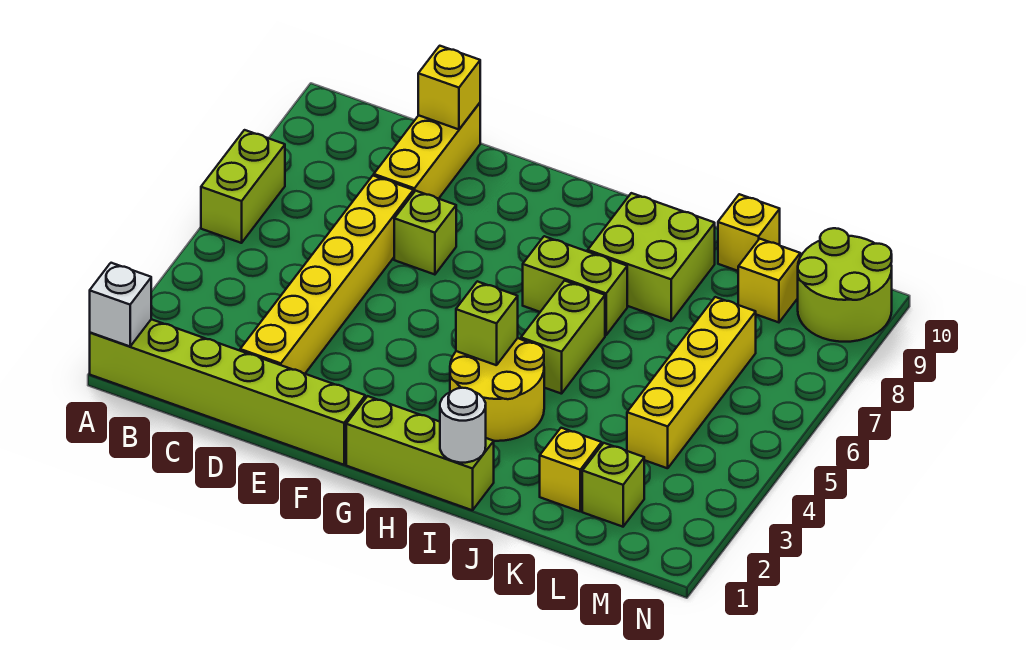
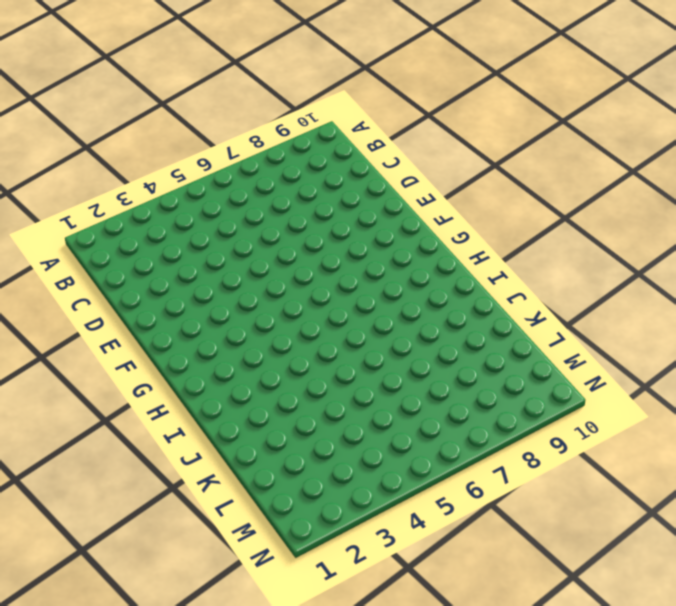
none -> lime brick A1:F1 level 1
none -> lime brick A6:A7 level 1
none -> yellow brick D2:D7 level 1

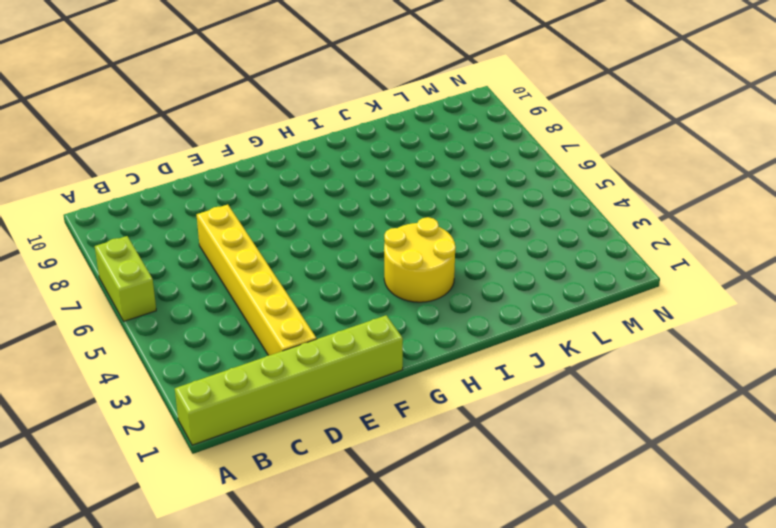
none -> yellow brick D8:D10 level 1
none -> lime brick E7 level 1
none -> lime brick G1:I1 level 1

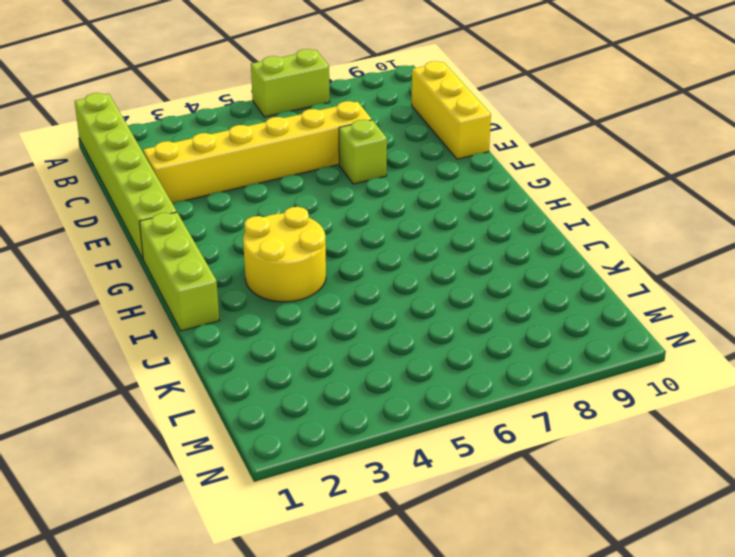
yellow brick C10:E10 level 1 -> yellow brick D8:D10 level 1
none -> lime brick H7:I7 level 1
none -> lime brick I5:I6 level 1
none -> lime brick I8:J9 level 1

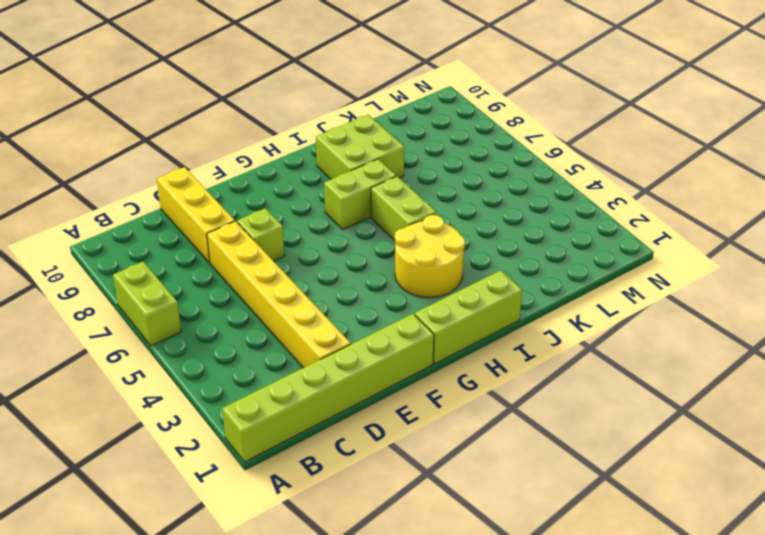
none -> yellow brick K2 level 1
none -> yellow brick K10 level 1
none -> lime brick L2 level 1

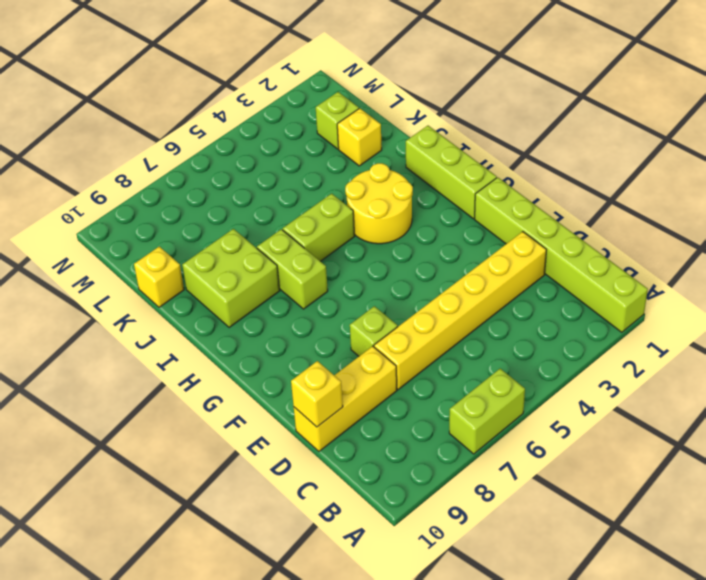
none -> yellow brick L4:L7 level 1
none -> yellow brick L9 level 1
none -> lime round brick M9:N10 level 1

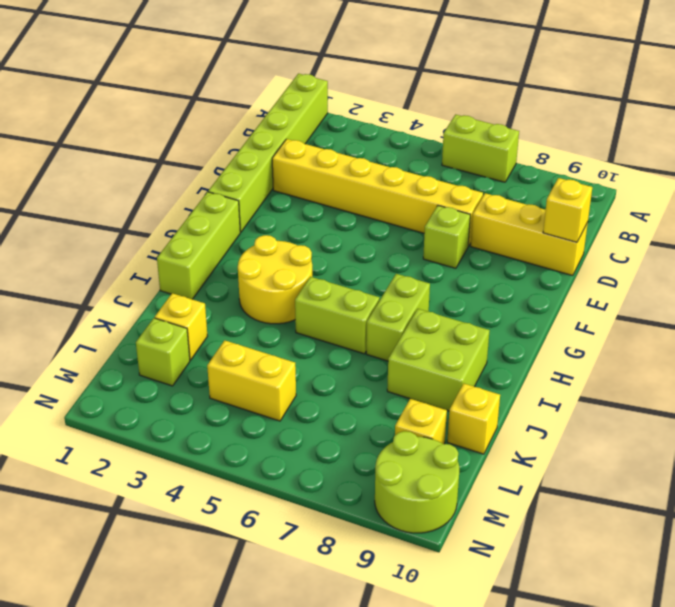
yellow brick L4:L5 level 1 -> yellow brick L4:L7 level 1
none -> white brick A1 level 2
none -> lime brick H4 level 2
none -> white round brick I1 level 2

